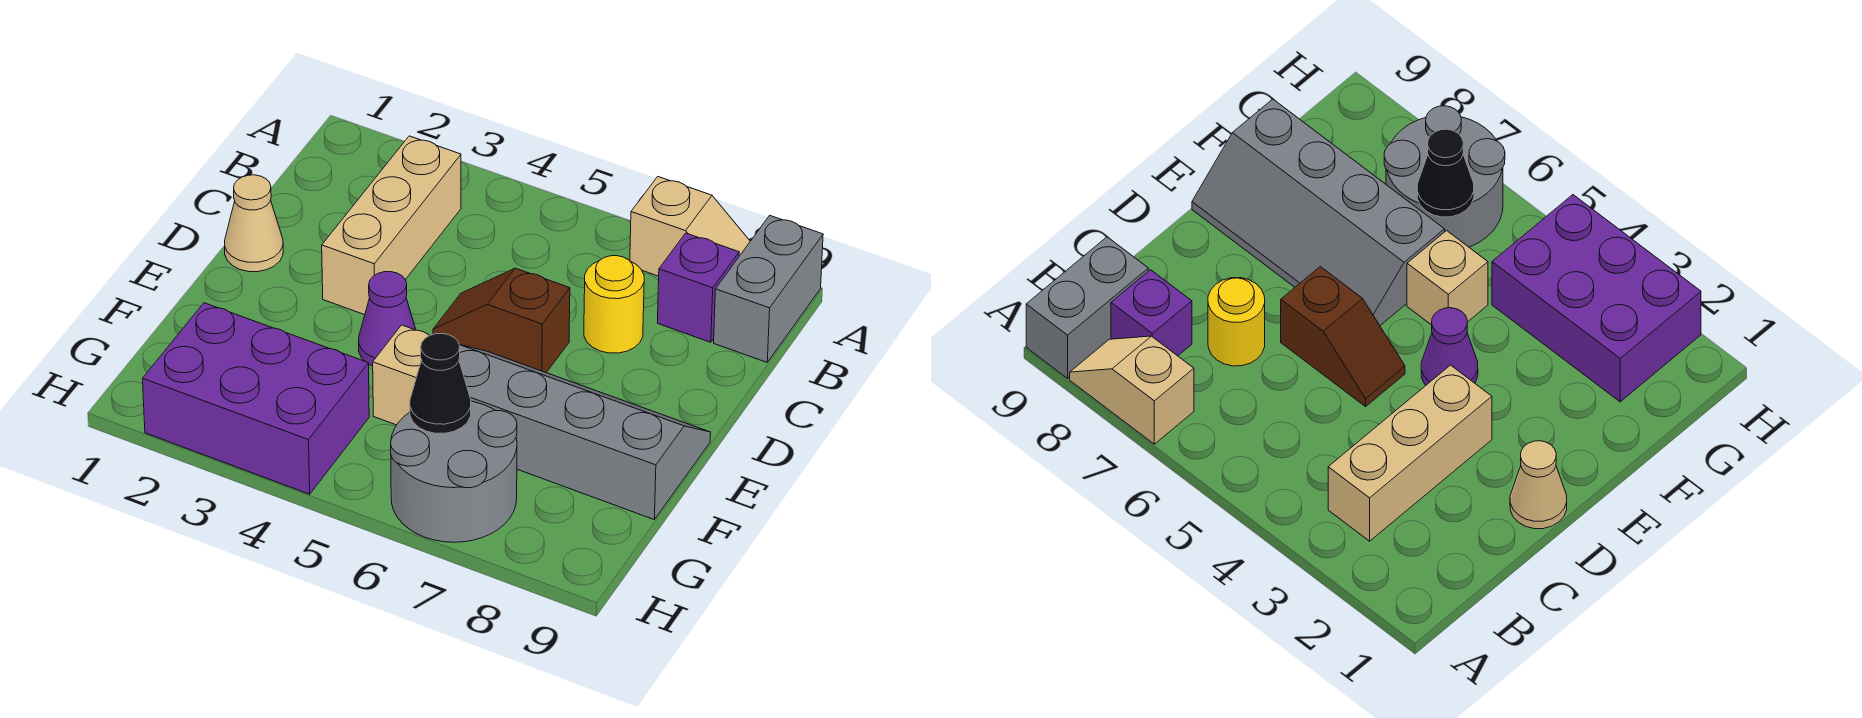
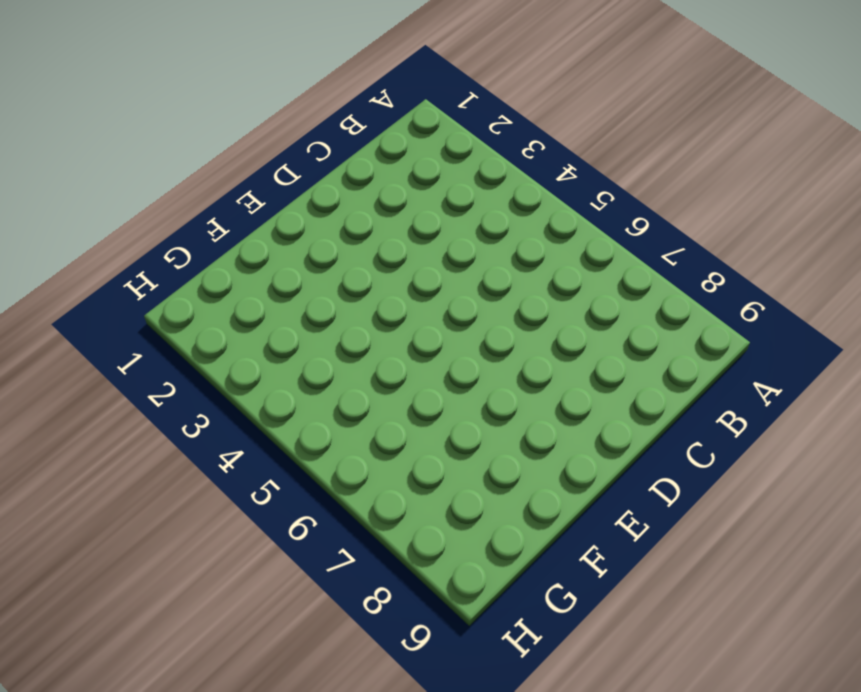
none -> tan slope A7:A8 level 1 top 7
none -> grey brick A9:B9 level 1
none -> tan brick B3:D3 level 1

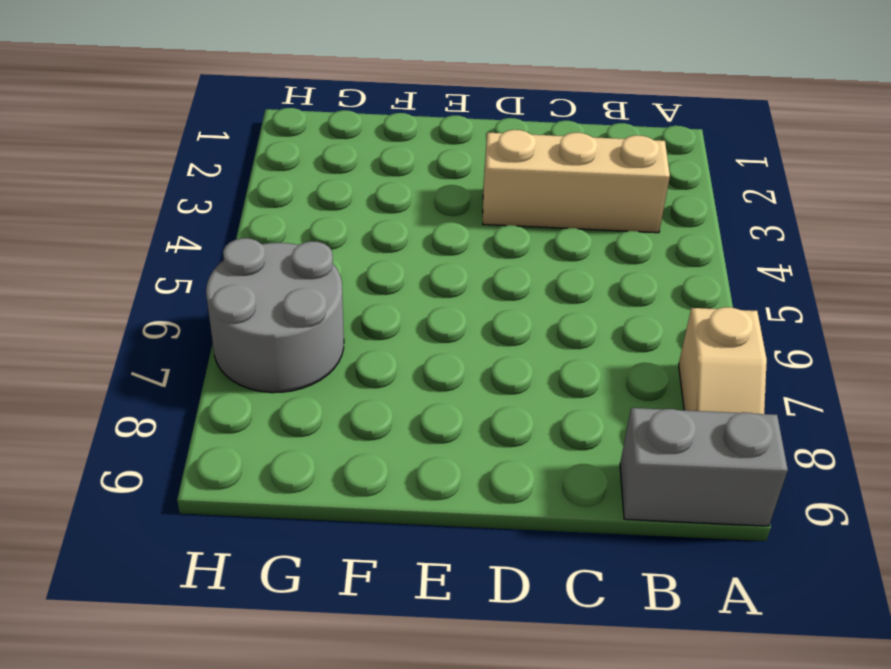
none -> purple brick B8 level 1
none -> yellow round brick C7 level 1
none -> tan cone D1 level 1

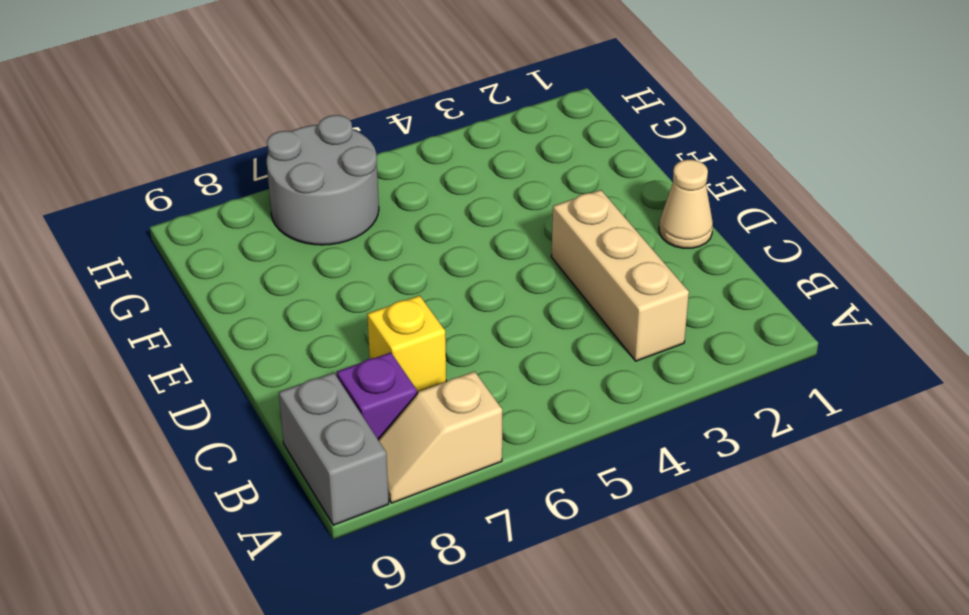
yellow brick C7 level 1 -> yellow round brick C7 level 1
none -> brown slope D5:D6 level 1 top 6
none -> purple cone E4 level 1
none -> grey slope E6:F9 level 1 top F

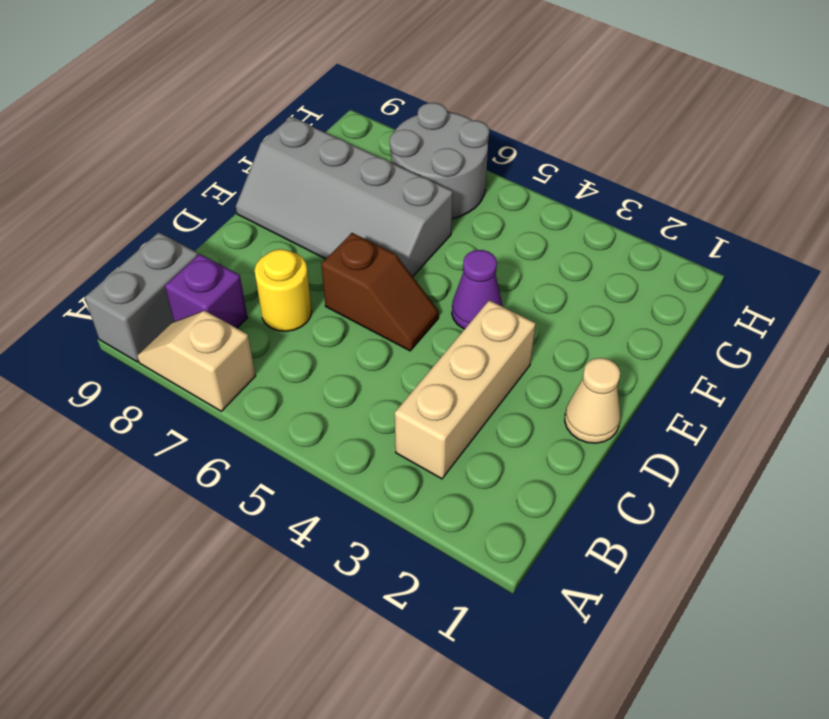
none -> tan brick F5 level 1
none -> purple brick G2:H4 level 1
none -> black cone G6 level 2

